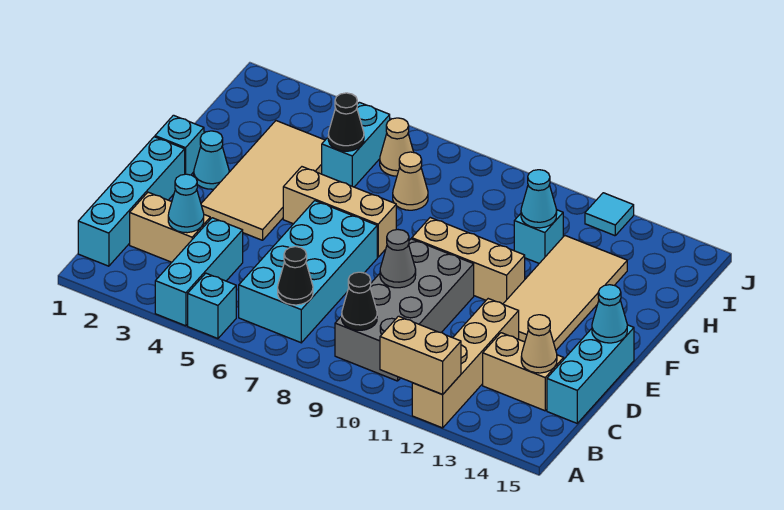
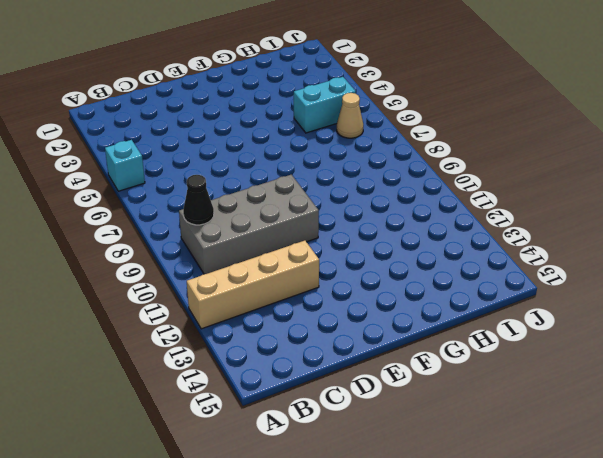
none -> cyan brick A4:C4 level 1
none -> cyan brick B1:E1 level 1
none -> cyan brick B6:E7 level 1

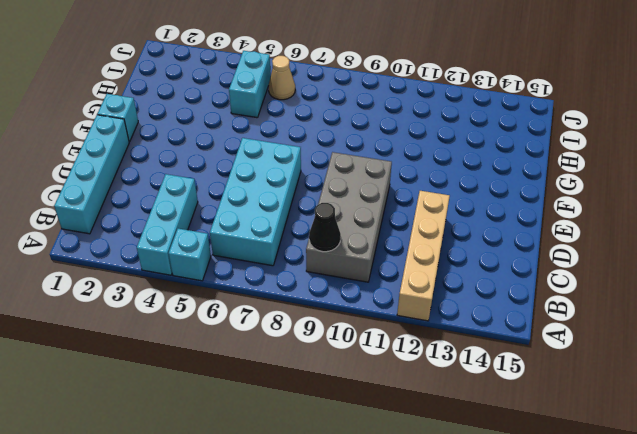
none -> tan brick C2:C3 level 1
none -> tan brick C13:C14 level 1
none -> cyan brick C15:E15 level 1

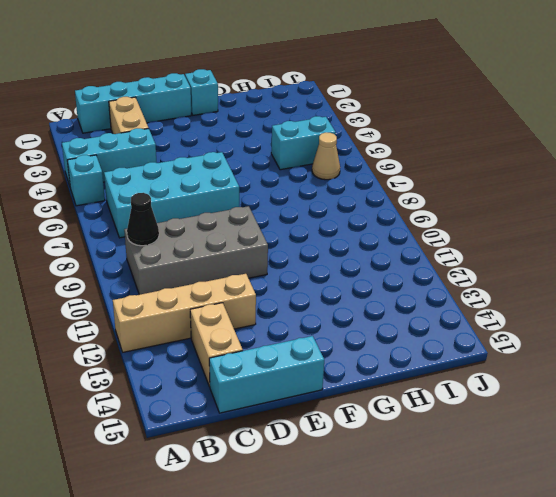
none -> tan tile E3:H4 level 1
none -> tan tile E12:H13 level 1
none -> cyan cone F2 level 1

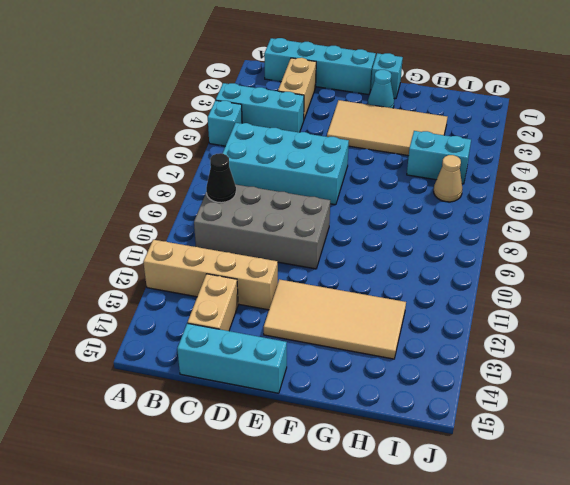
none -> tan brick F5:F7 level 1
none -> tan brick F9:F11 level 1
none -> tan cone H7 level 1

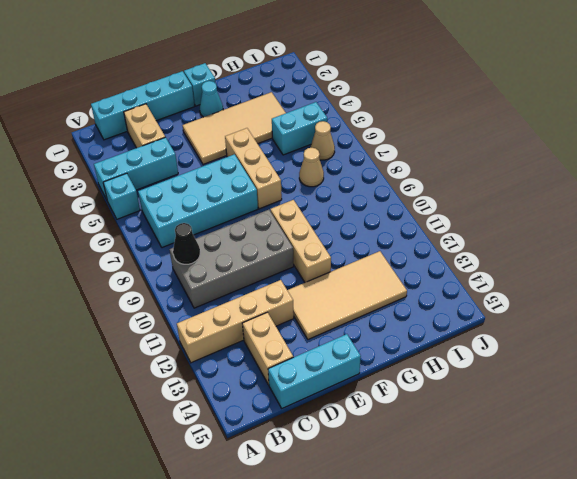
none -> cyan brick H11 level 1
none -> cyan tile J12 level 1
none -> tan brick A11:A12 level 2

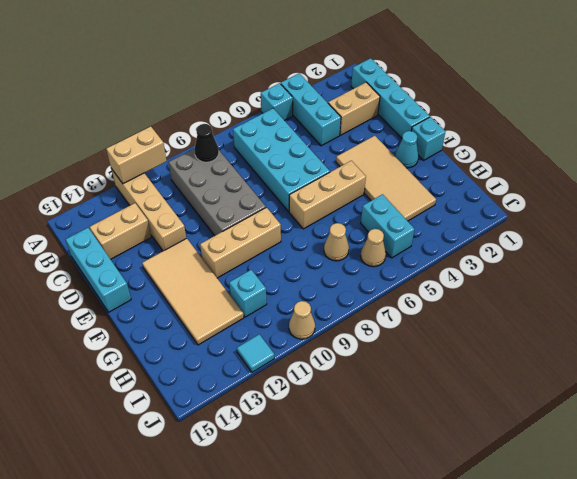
tan cone J10 level 1 -> tan cone C14 level 2
none -> black cone B7 level 2
none -> cyan cone C3 level 2
none -> grey cone D9 level 2

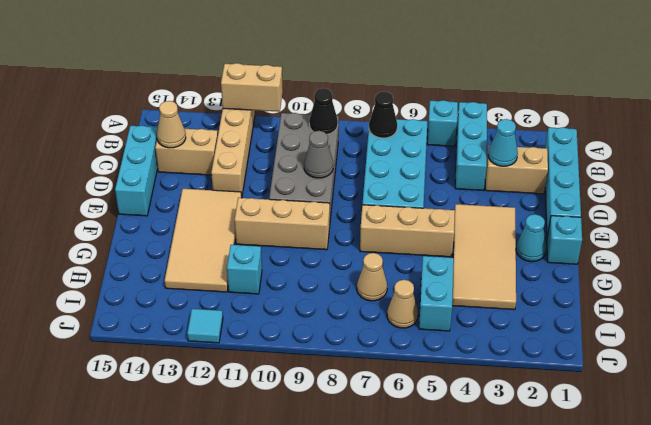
none -> cyan cone E15 level 2
none -> black cone H5 level 2
none -> cyan cone H11 level 2

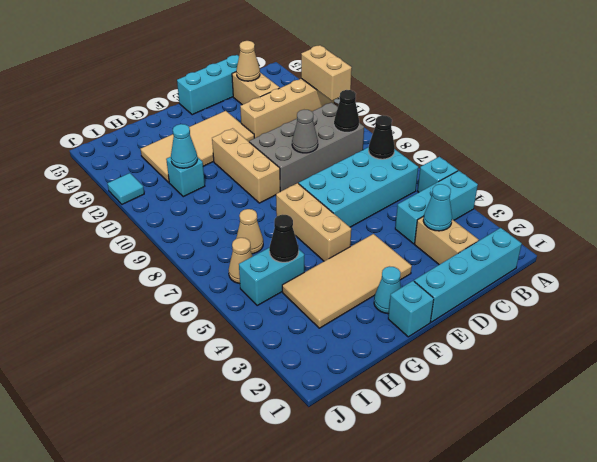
none -> cyan cone E15 level 2

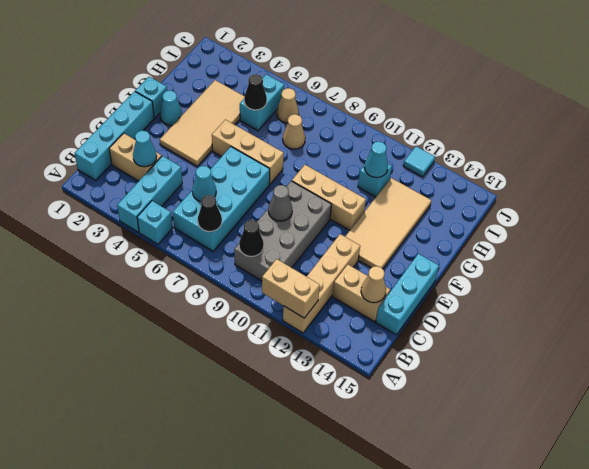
cyan cone C6 level 2 -> cyan cone E15 level 2

